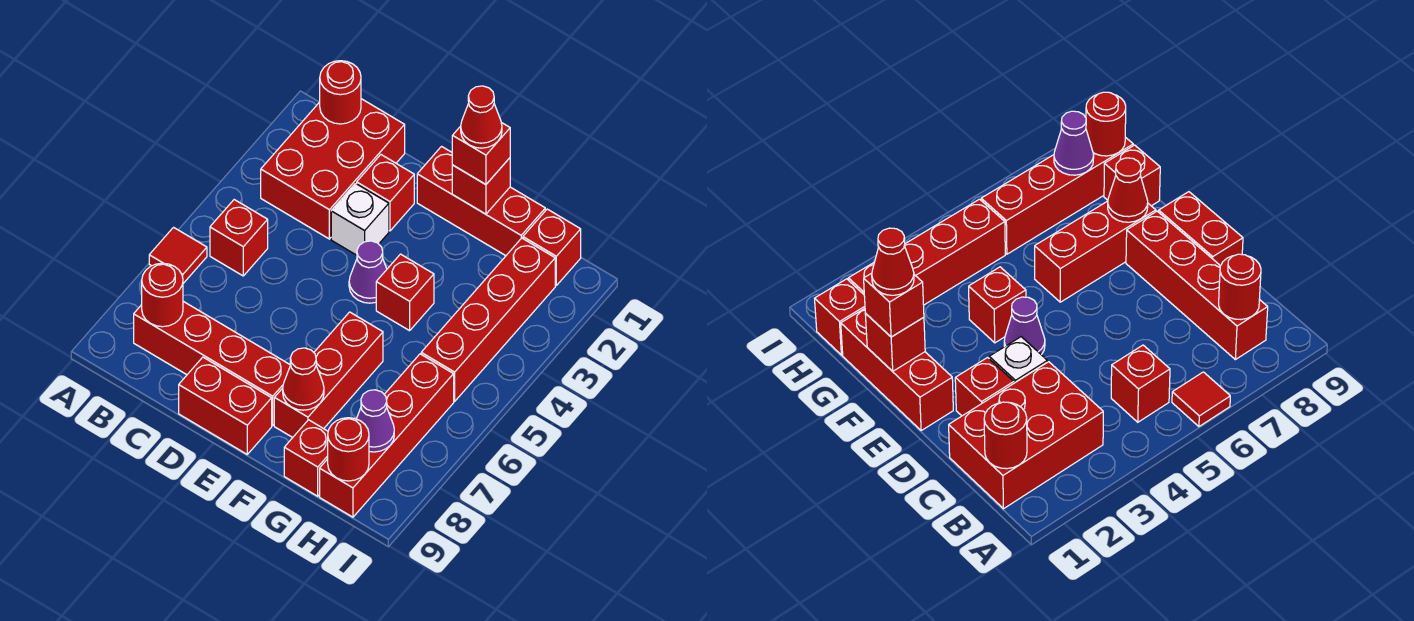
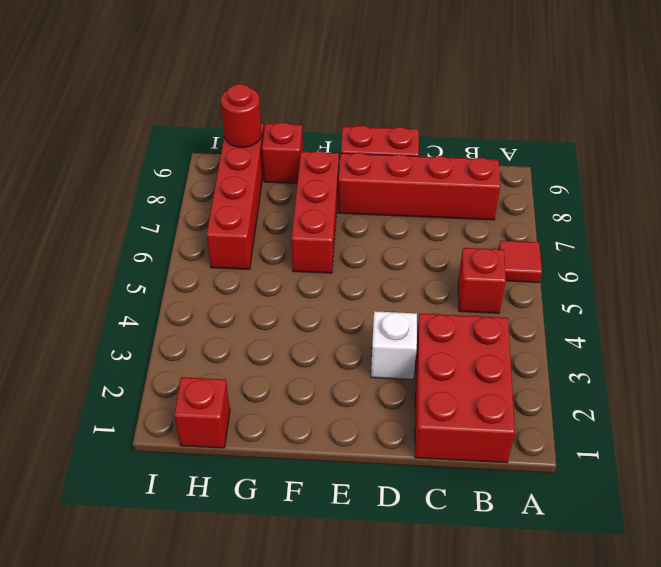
none -> red brick D2 level 1
none -> red brick E1:G1 level 1
none -> purple cone E4 level 1

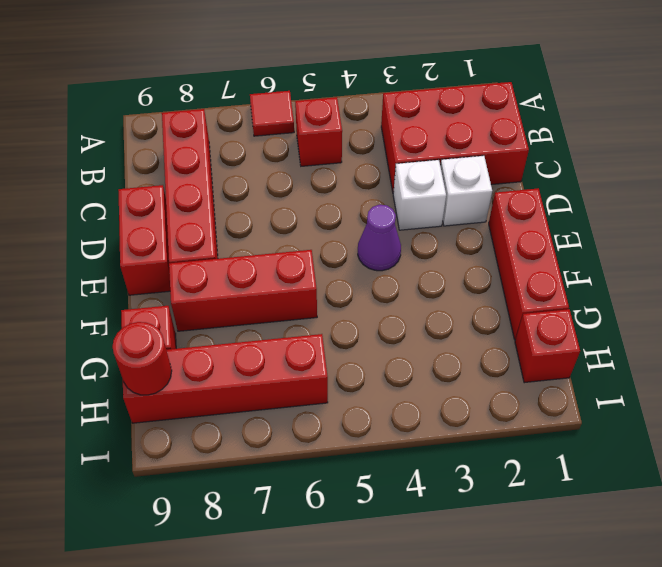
white brick D2 level 1 -> red brick D2 level 1
none -> red brick F4 level 1
none -> red brick H2:H5 level 1
none -> red round brick B1 level 2

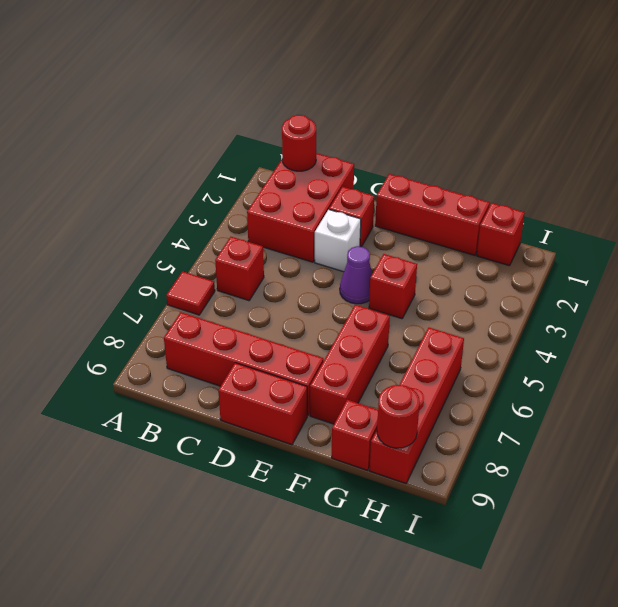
none -> red brick H2:H5 level 1
none -> red round brick B8 level 2
none -> red brick F1 level 2

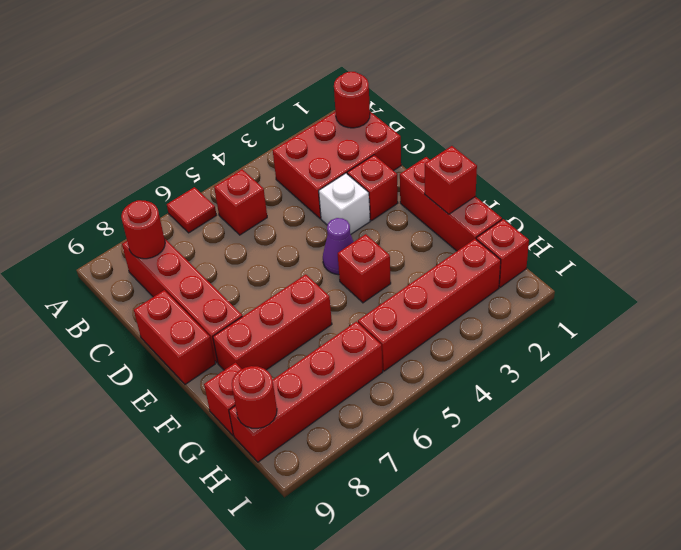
none -> red cone F8 level 2
none -> purple cone H8 level 2
none -> red brick F1 level 3

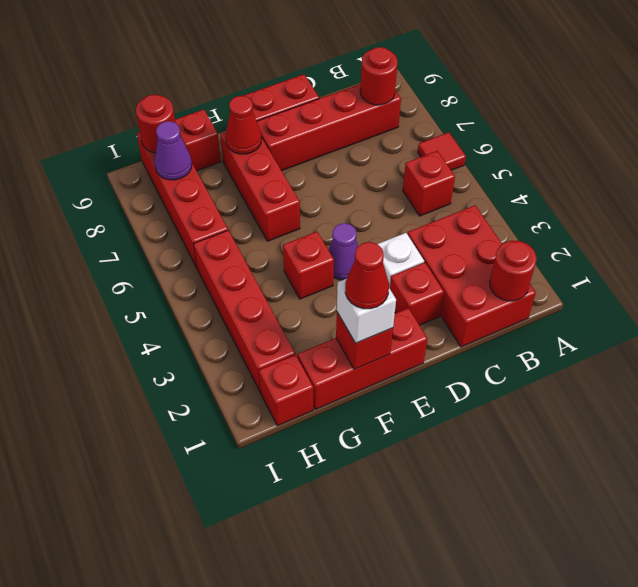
white brick F1 level 3 -> red brick F1 level 3

